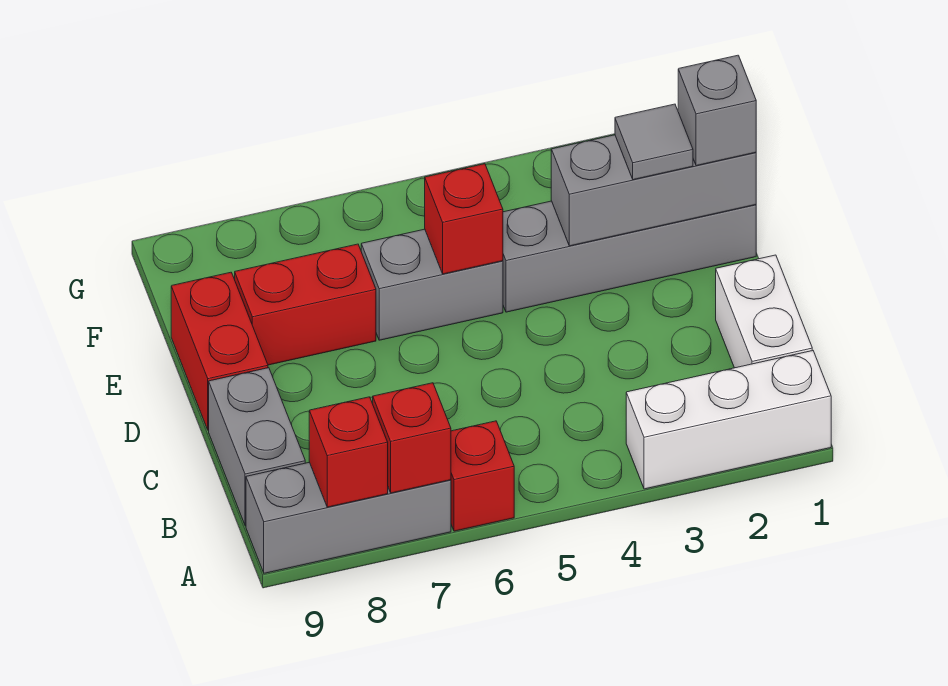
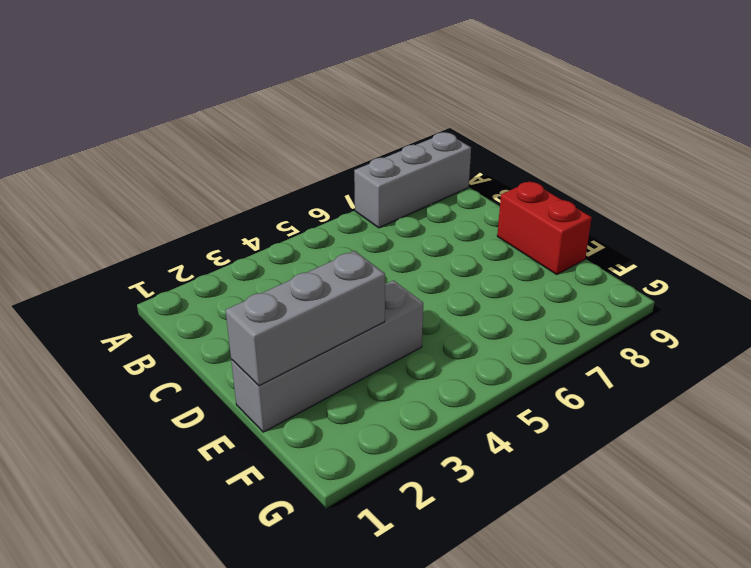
none -> white brick A1:A3 level 1
none -> red brick A6 level 1
none -> white brick B1:C1 level 1

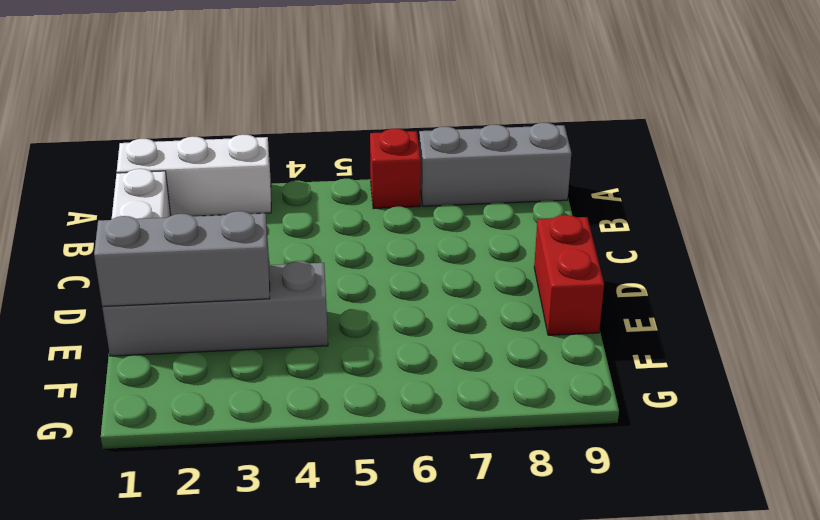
none -> grey brick B9:C9 level 1
none -> grey brick E5:E6 level 1
none -> red brick E7:E8 level 1

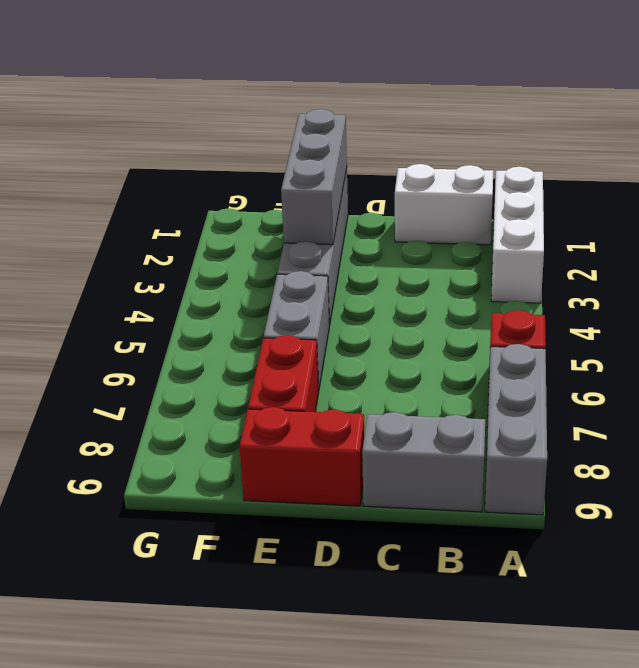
none -> red brick A7 level 2
none -> red brick A8 level 2
none -> red brick E5 level 2

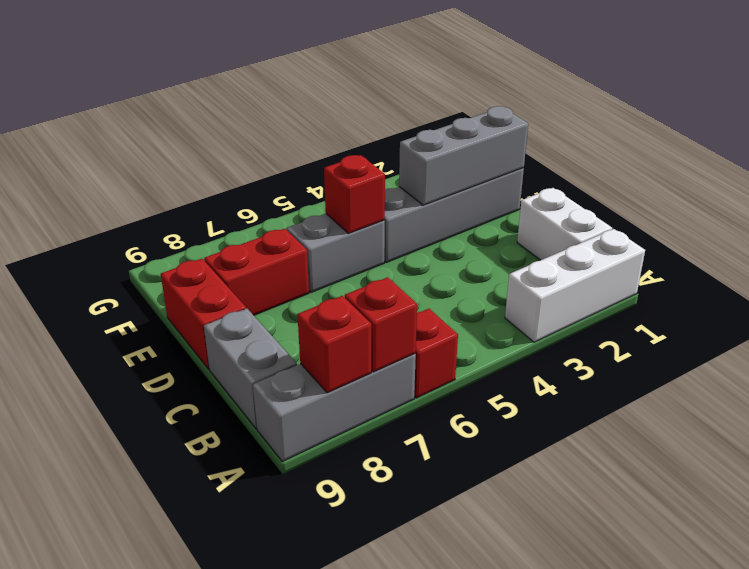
none -> grey brick E1 level 3
none -> grey tile E2 level 3

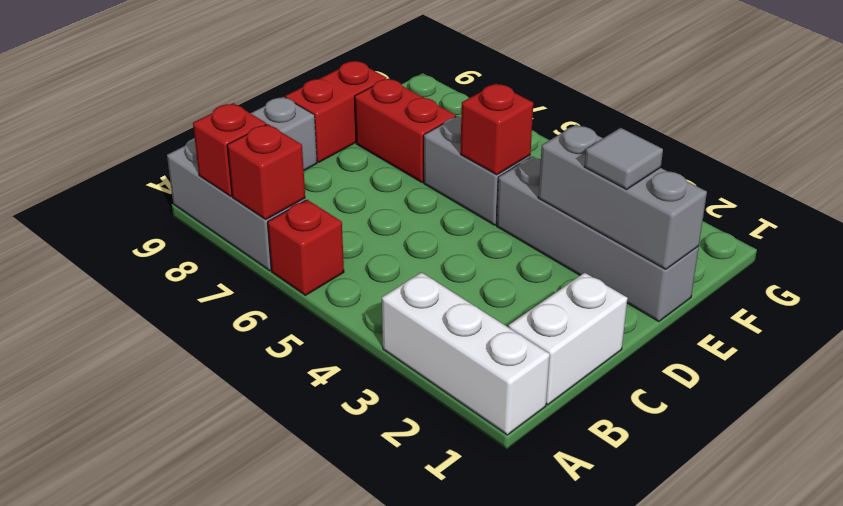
none -> grey brick E1 level 3

